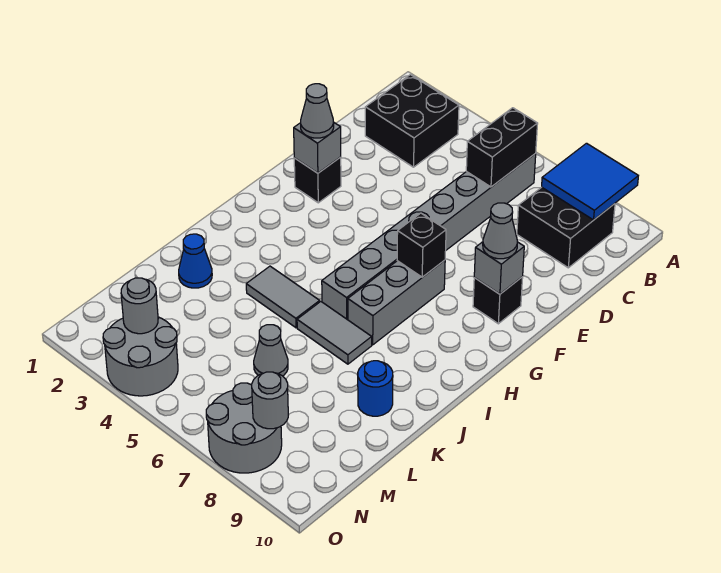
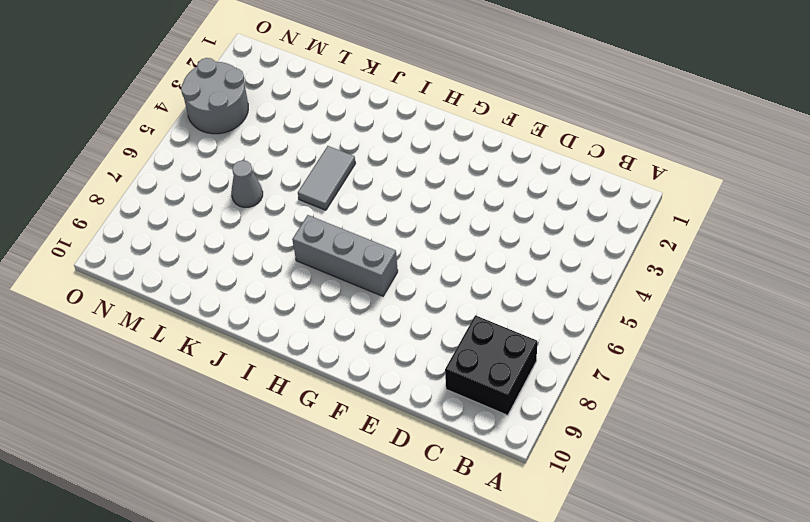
none -> black brick B2:C3 level 1
none -> grey brick B6:I6 level 1
none -> black brick F2 level 1

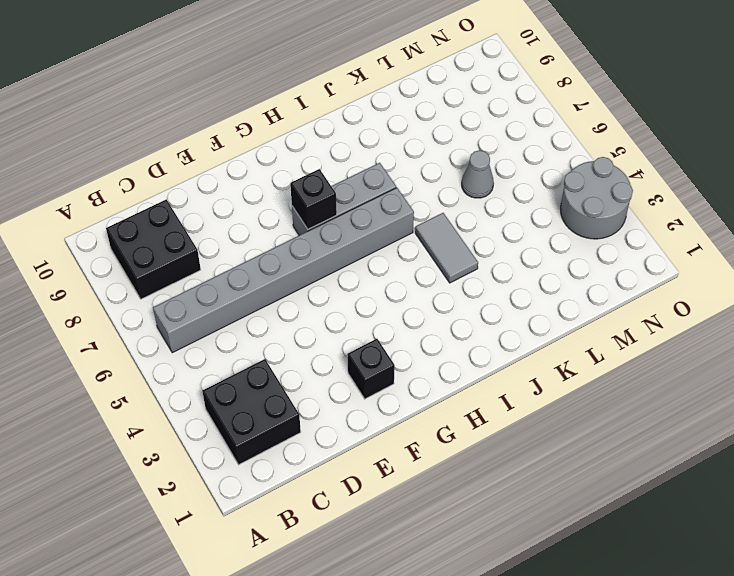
none -> black brick F9 level 1
none -> grey tile J6:J7 level 1
none -> blue cone K2 level 1

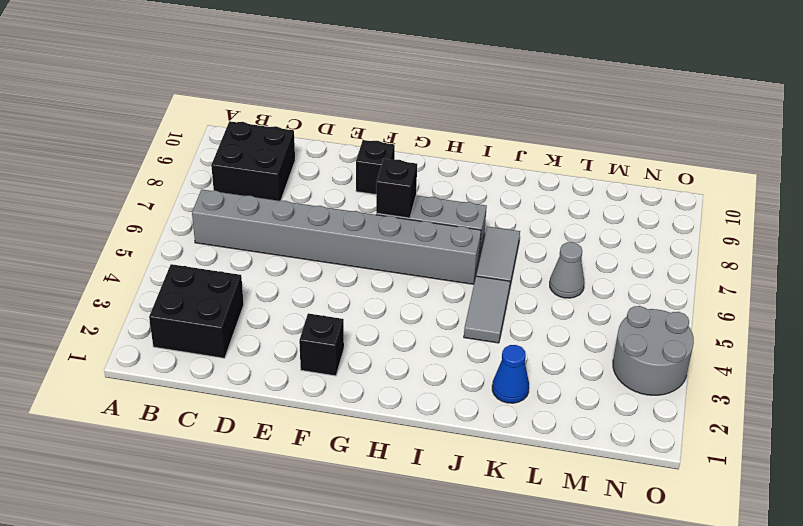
none -> blue round brick K9 level 1
none -> grey round brick N7:O8 level 1
none -> blue tile A8:B9 level 2

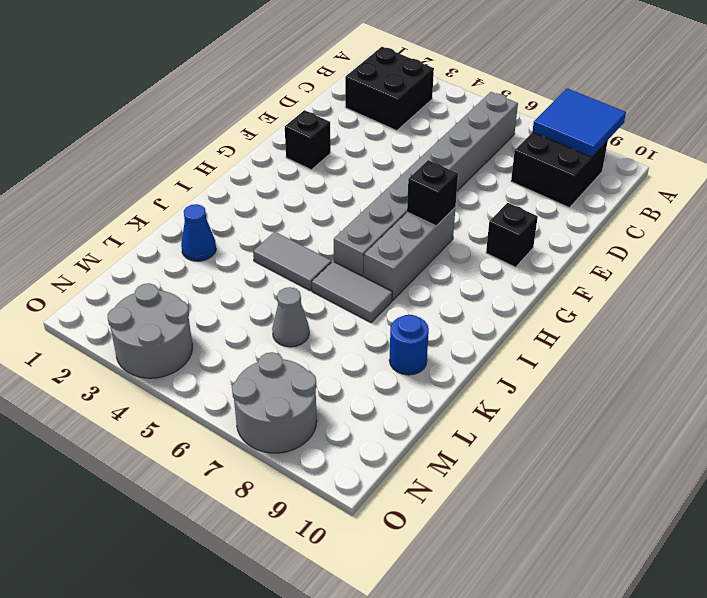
none -> black brick B6:C6 level 2
none -> grey brick F2 level 2
none -> grey brick F9 level 2

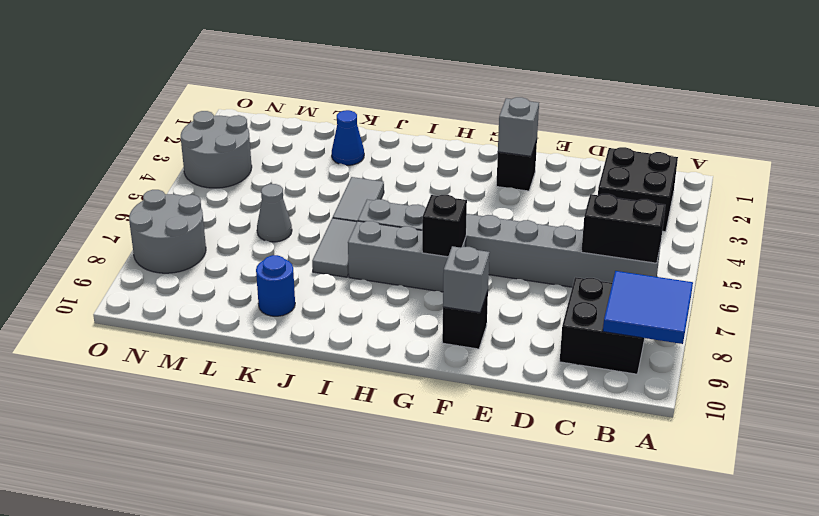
none -> grey round brick N3 level 2
none -> grey round brick N8 level 2
none -> grey cone F2 level 3

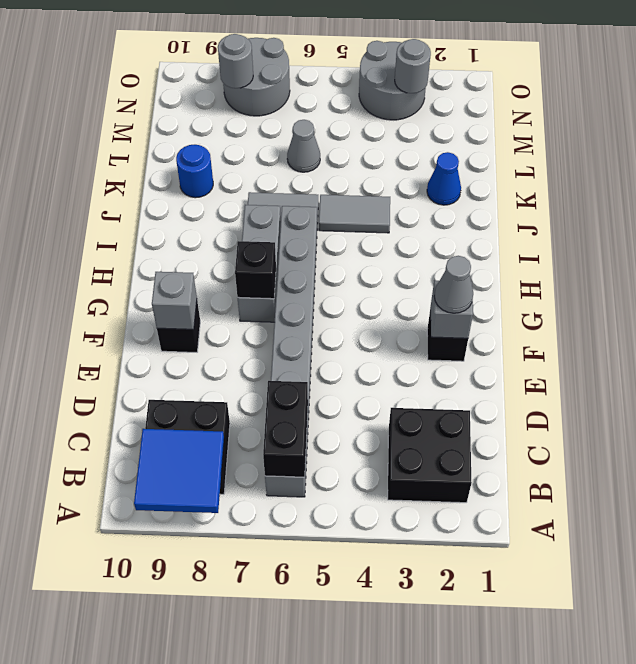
none -> grey cone F9 level 3

